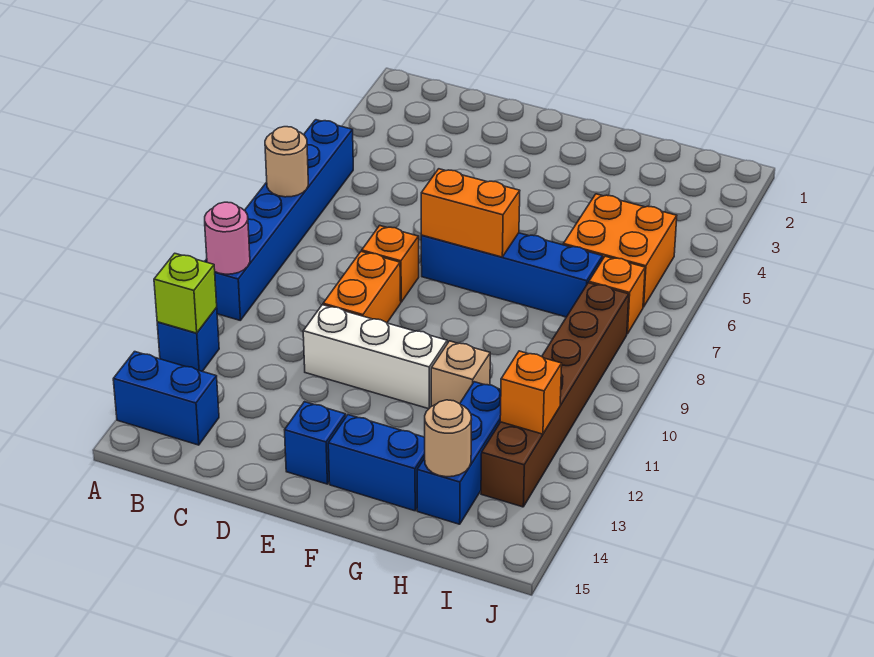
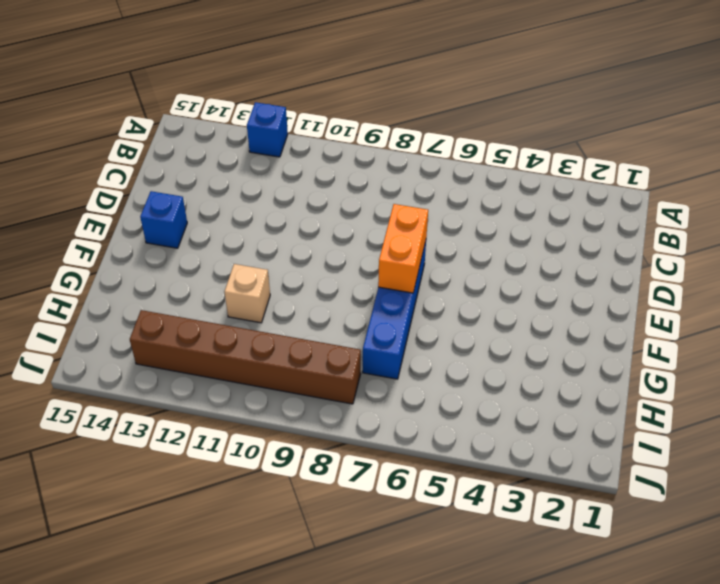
none -> blue brick A5:A10 level 1
none -> blue brick A14:B14 level 1
none -> orange brick D8 level 1

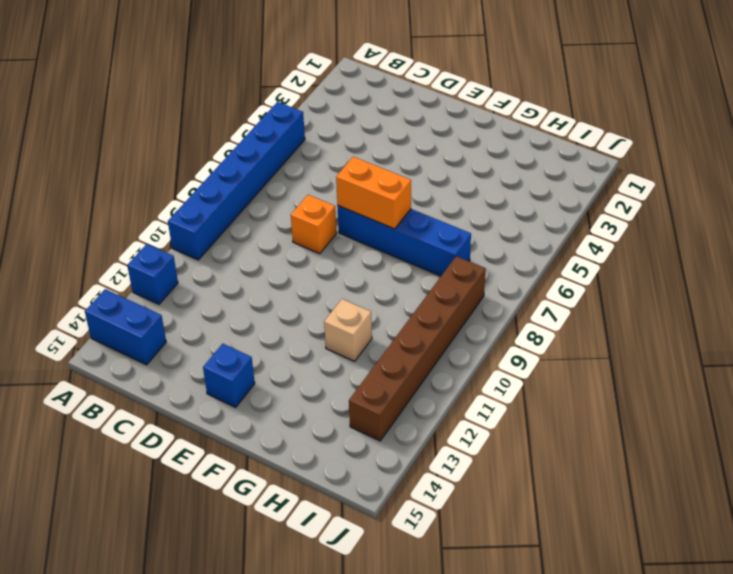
none -> orange brick D9:D10 level 1
none -> white brick D11:F11 level 1
none -> blue brick F14:G14 level 1

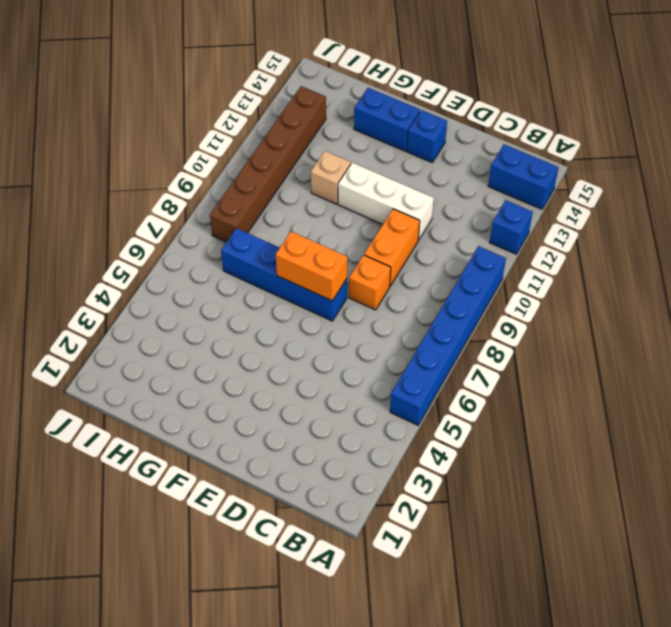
none -> orange brick H5:I6 level 1
none -> blue brick H12:H14 level 1
none -> orange brick I7 level 1

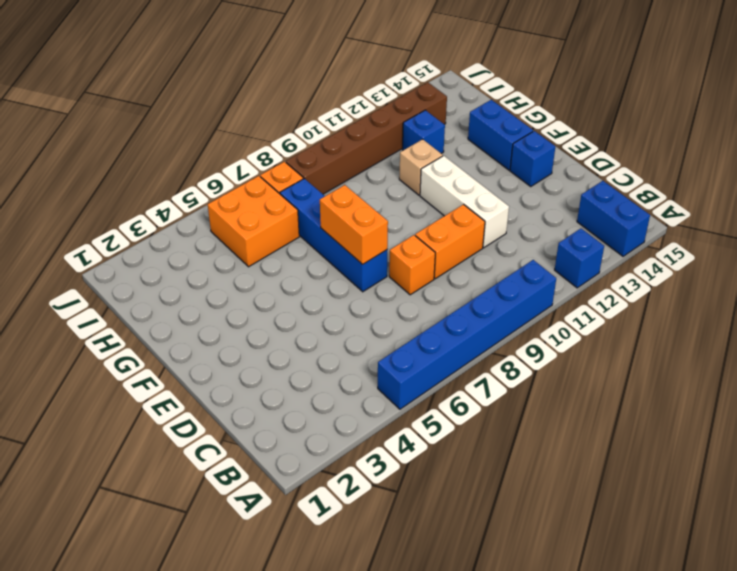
blue brick H12 level 1 -> blue brick H12:H14 level 1
none -> tan round brick A7 level 2
none -> pink round brick A10 level 2
none -> lime brick A12 level 2

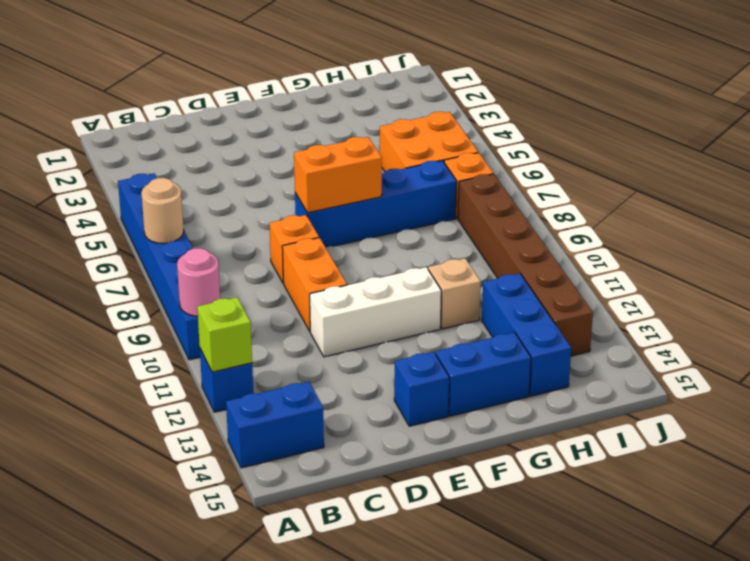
none -> tan round brick H14 level 2
none -> orange brick I12 level 2

